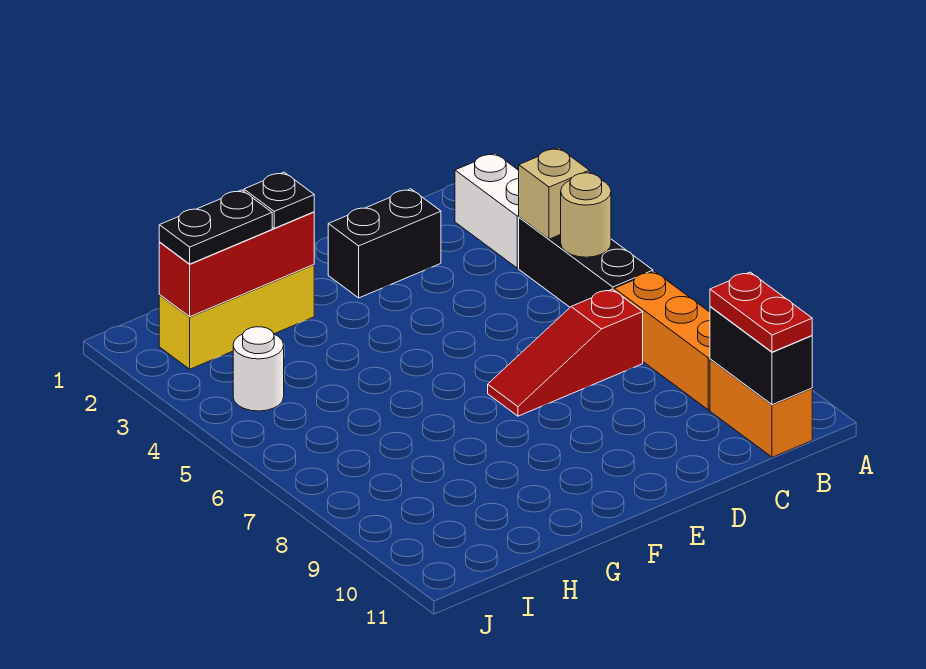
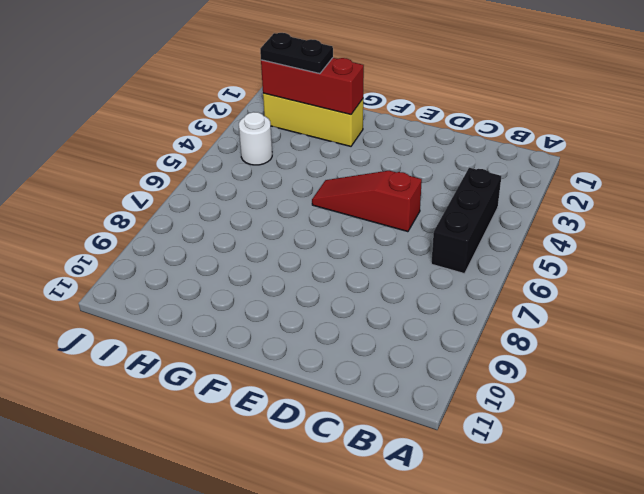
red slope D5:F5 level 1 top D -> red slope C7:E7 level 1 top C
none -> white brick B2:B3 level 1
none -> orange brick B7:B9 level 1
none -> orange brick B10:B11 level 1

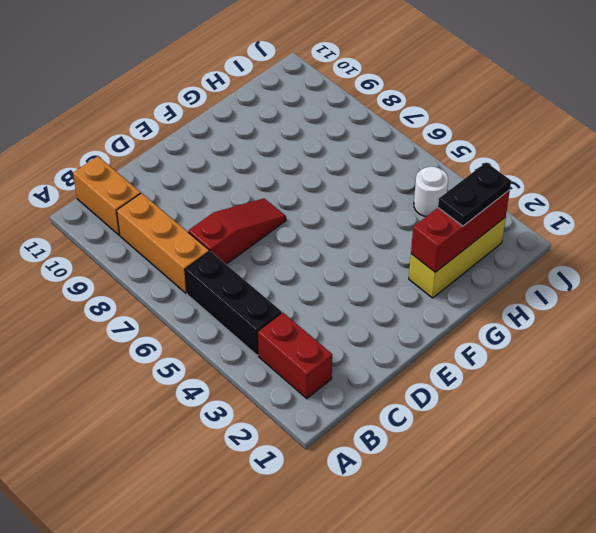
red brick B2:B3 level 1 -> white brick B2:B3 level 1
none -> black brick D2:E2 level 1
none -> tan brick B4 level 2
none -> tan round brick B5 level 2

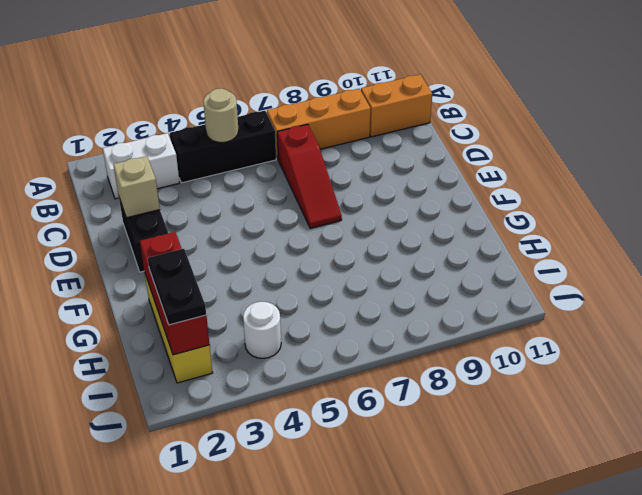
tan brick D2 level 2 -> tan brick B4 level 2
none -> black brick B10:B11 level 2
none -> red plate B10:B11 level 3
none -> black plate G2 level 3

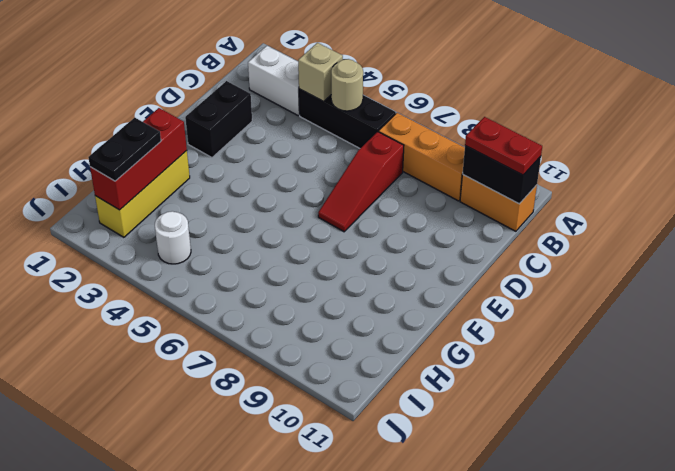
none -> black plate G2 level 3

